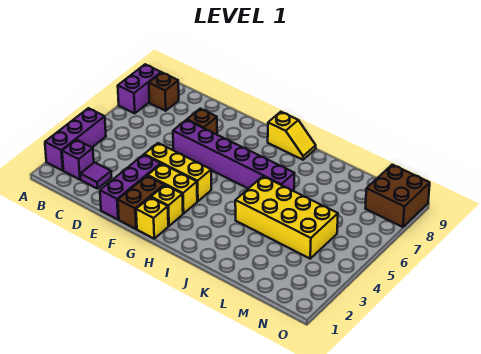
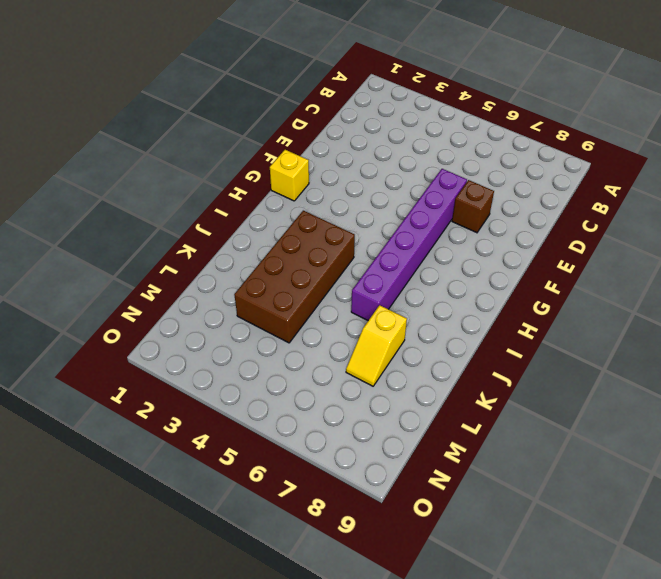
brown brick I3:L4 level 1 -> yellow brick J4:M5 level 1
yellow slope K7:L7 level 1 top K -> yellow slope H9:I9 level 1 top H
none -> purple brick A2:A4 level 1
none -> purple brick A7:A8 level 1
none -> purple brick B2 level 1

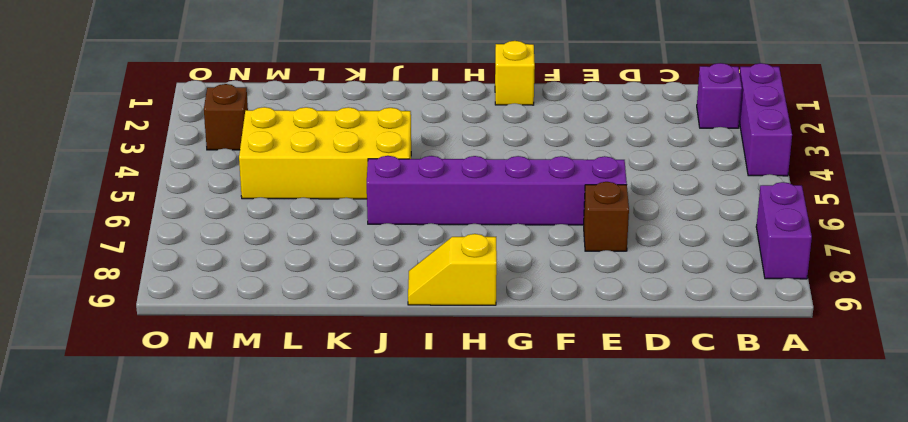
brown brick N3 level 1 -> brown brick B8 level 1
none -> purple tile C2 level 1
none -> purple brick E1:E3 level 1
none -> yellow brick E4:G4 level 1

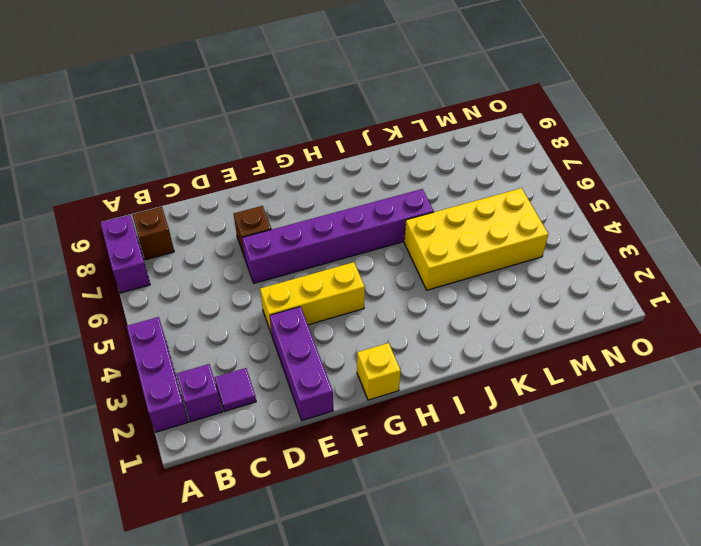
none -> brown brick F1:F2 level 1
none -> yellow brick F3:G3 level 1
none -> yellow brick G2 level 1

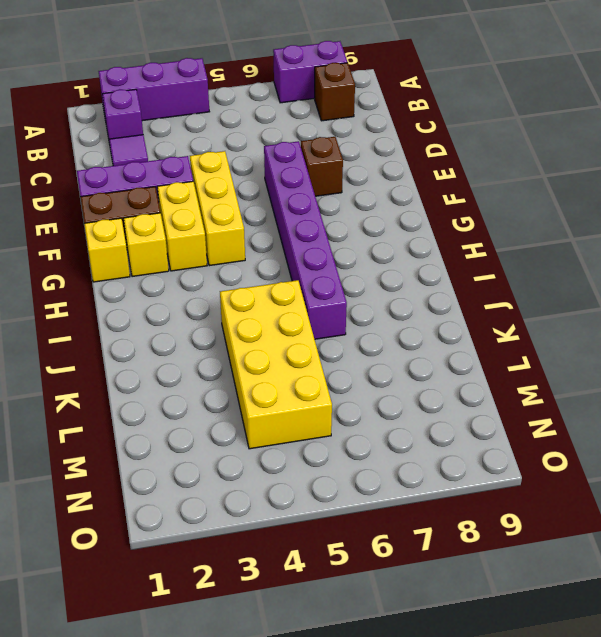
none -> yellow slope H9:I9 level 1 top H
none -> brown brick N8:O9 level 1

